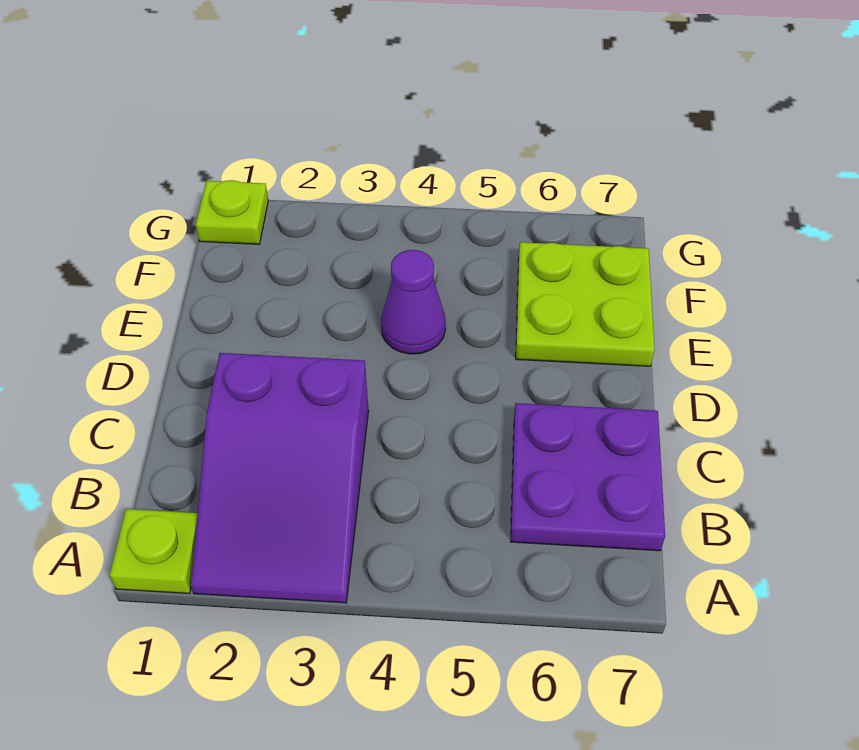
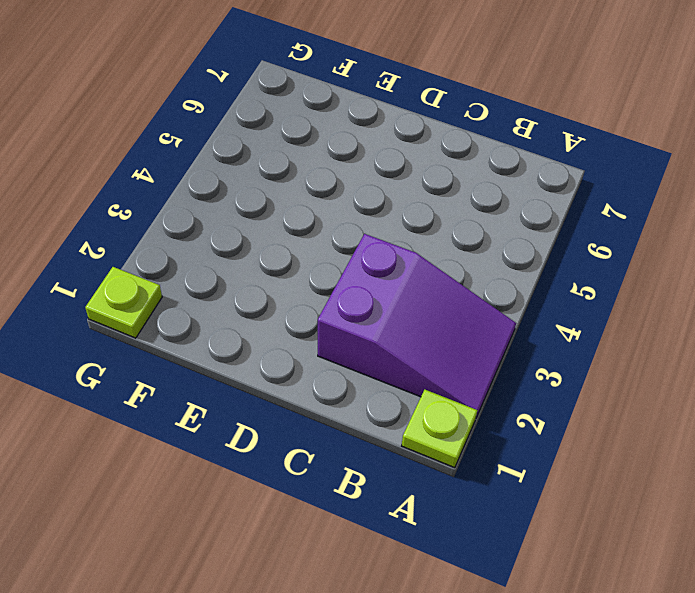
none -> purple plate B6:C7 level 1
none -> purple cone E4 level 1

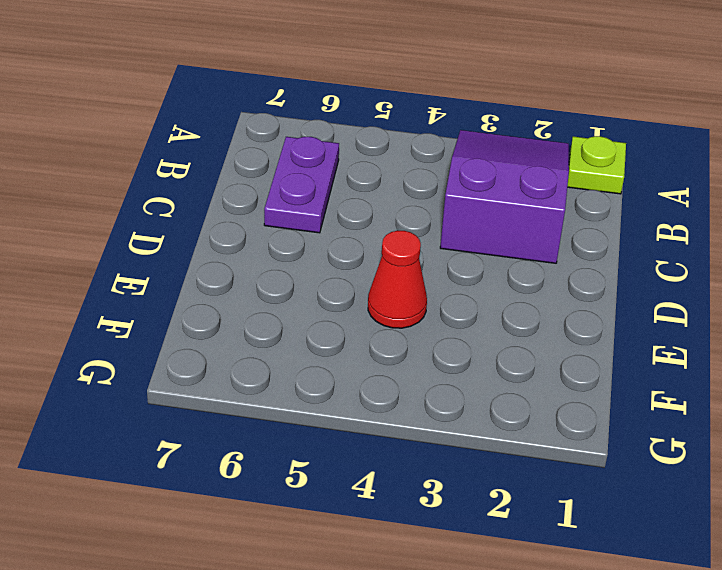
purple plate B6:C6 level 1 -> purple plate B6:C7 level 1
red cone E4 level 1 -> purple cone E4 level 1
none -> lime plate E6:F7 level 1
none -> lime plate G1 level 1

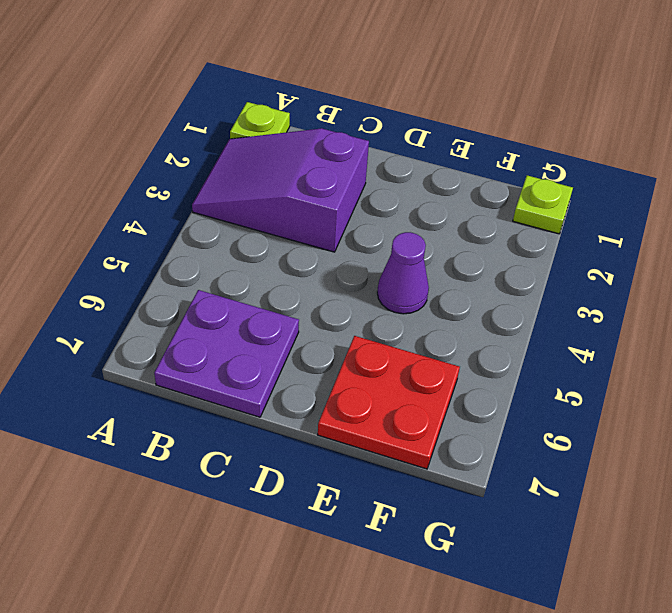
red plate E6:F7 level 1 -> lime plate E6:F7 level 1

